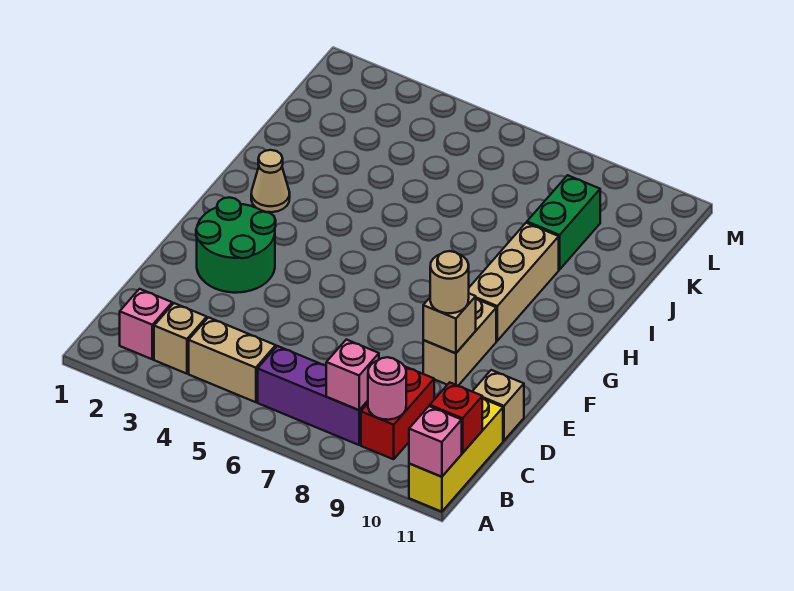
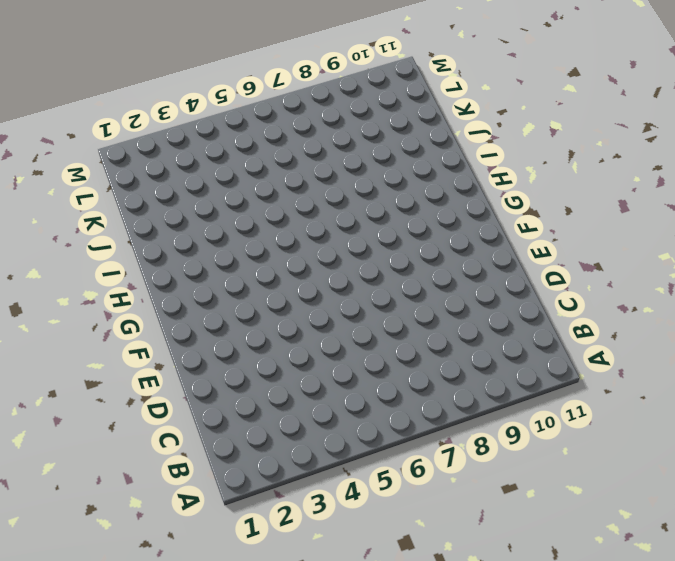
none -> yellow brick A11:C11 level 1
none -> pink brick B2 level 1
none -> tan brick B3 level 1

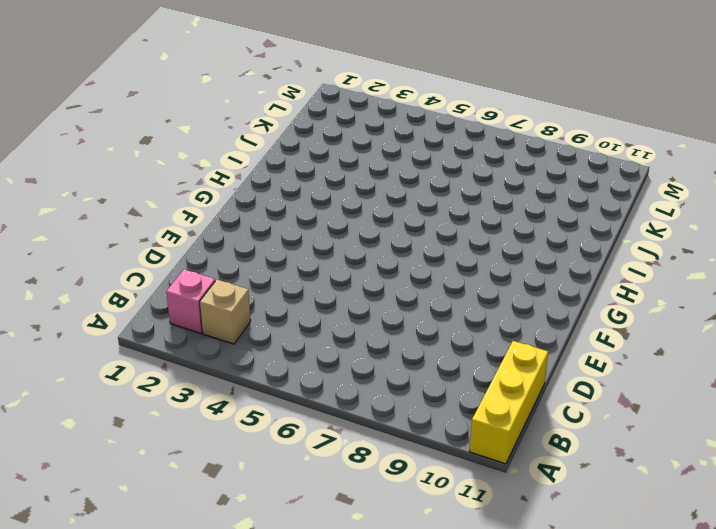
none -> tan brick B4:B5 level 1
none -> purple brick B6:B8 level 1
none -> red brick B9:C9 level 1

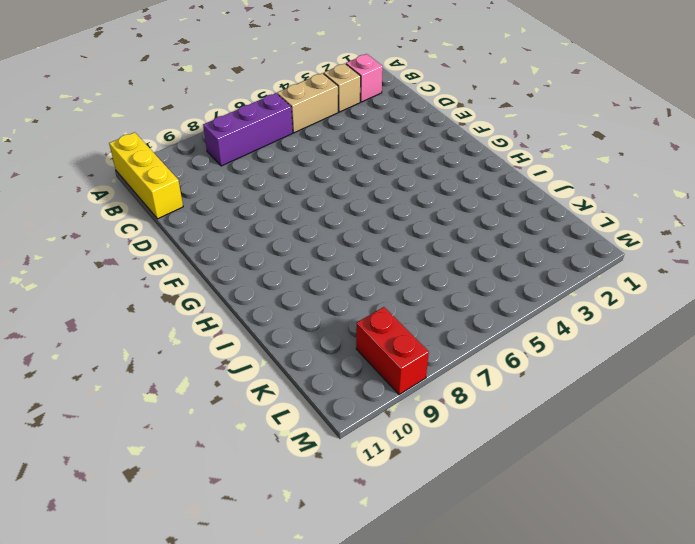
red brick L9:M9 level 1 -> red brick B9:C9 level 1
none -> tan brick D11 level 1
none -> green round brick E2:F3 level 1
none -> tan brick E9:F9 level 1

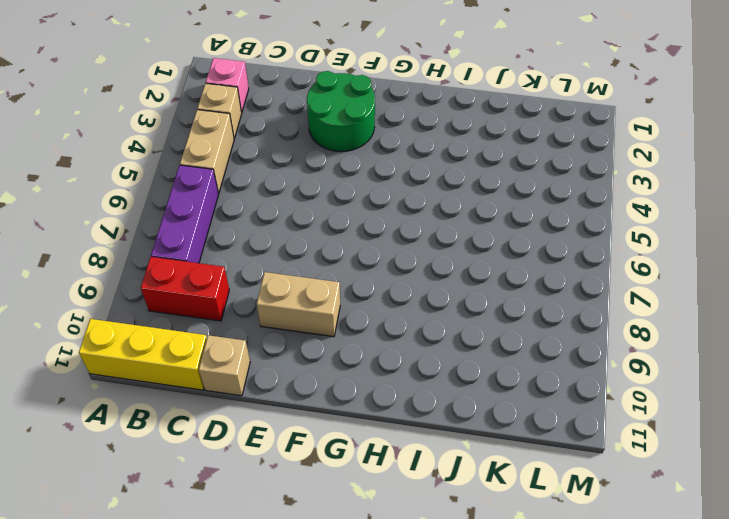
none -> tan brick G9:I9 level 1
none -> tan cone H2 level 1
none -> green brick J9:K9 level 1

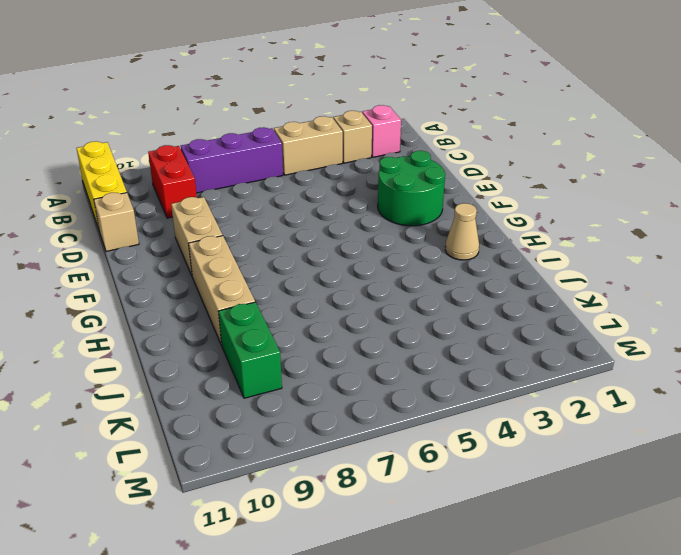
none -> pink brick A11 level 2
none -> pink brick B8 level 2
none -> pink round brick B9 level 2

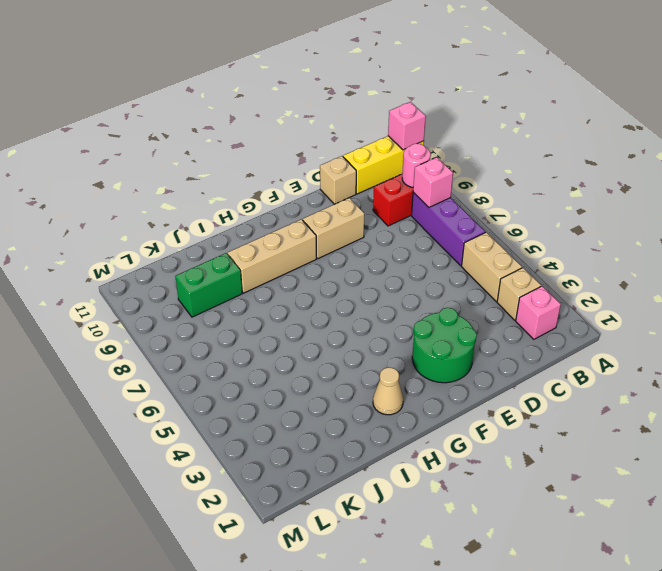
none -> red brick B11 level 2
none -> tan brick E9 level 2
none -> tan round brick E9 level 3

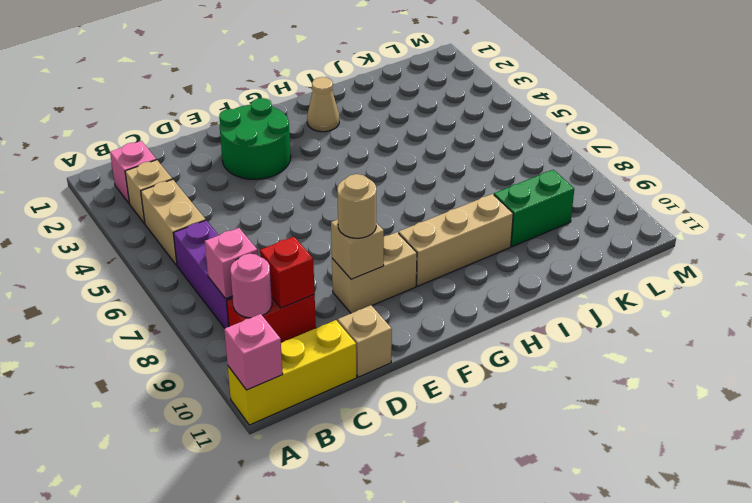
red brick C9 level 2 -> red brick B11 level 2

